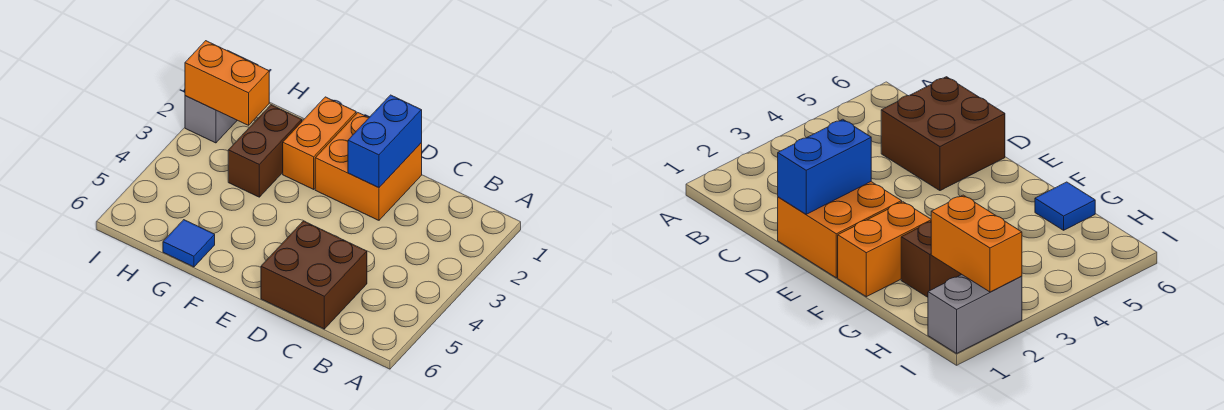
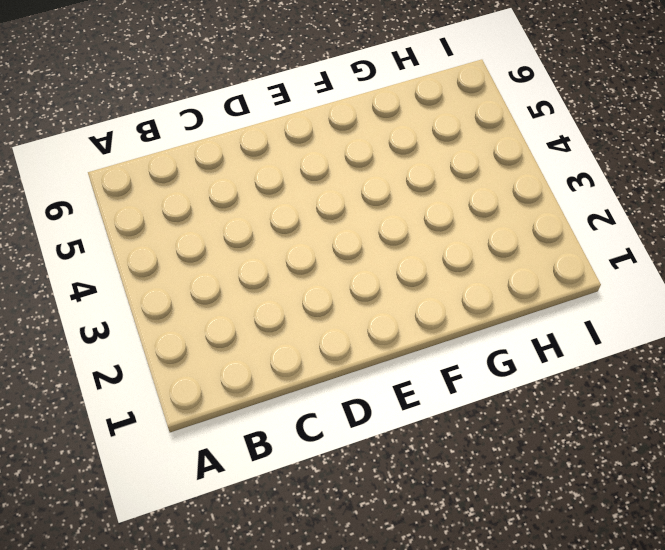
none -> brown brick C5:D6 level 1
none -> orange brick D1:E2 level 1

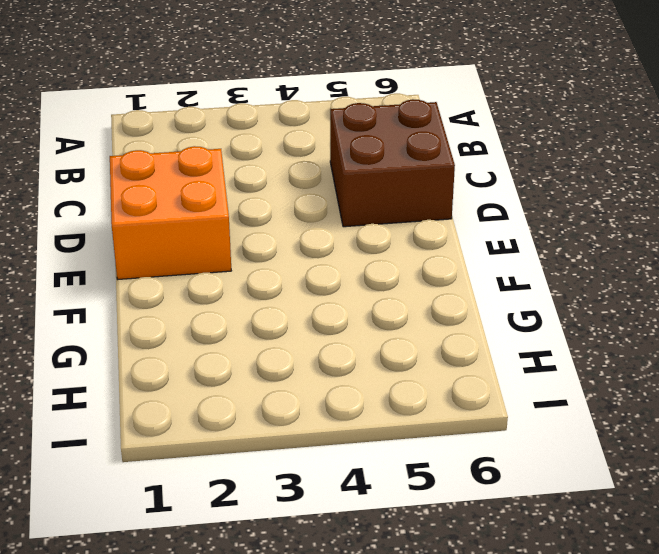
none -> orange brick F1:F2 level 1
none -> brown brick G2:G3 level 1

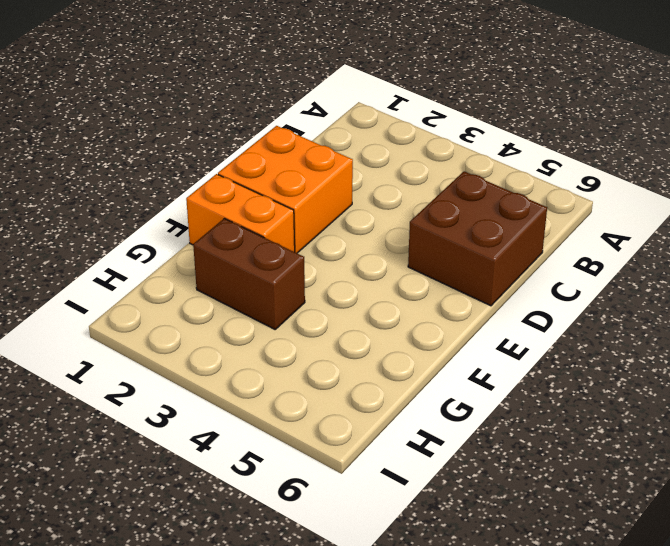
none -> blue tile G6 level 1
none -> grey brick I1:I2 level 1

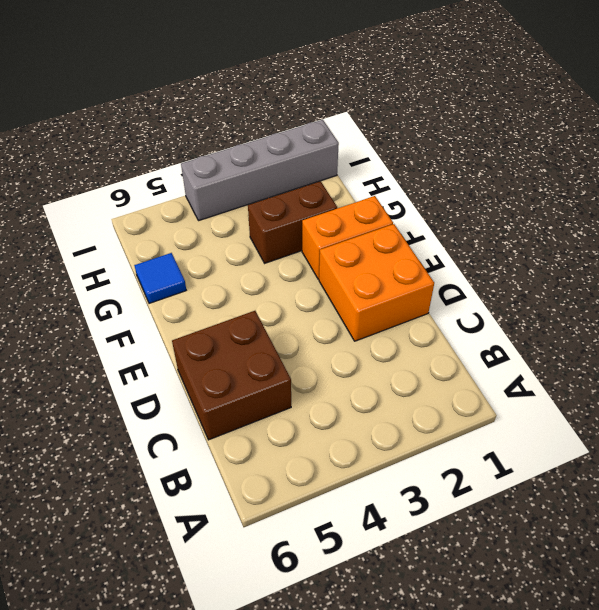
grey brick I1:I4 level 1 -> grey brick I1:I2 level 1
none -> blue brick D1:D2 level 2
none -> orange brick H2:I2 level 2

